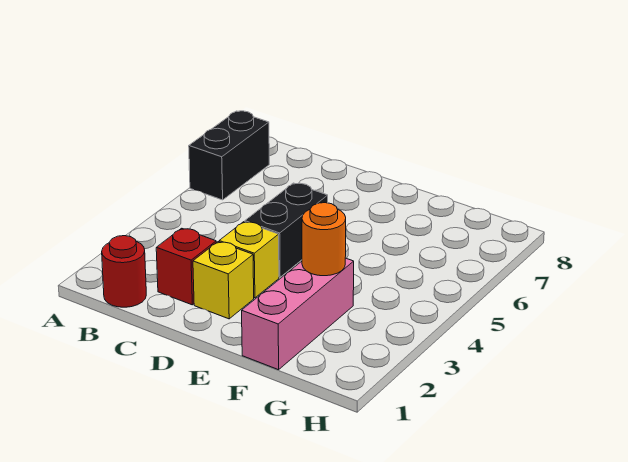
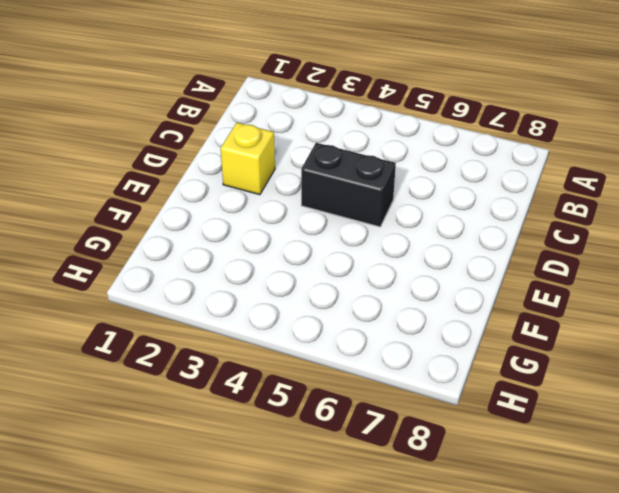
none -> black brick A6:A7 level 1
none -> red round brick B1 level 1

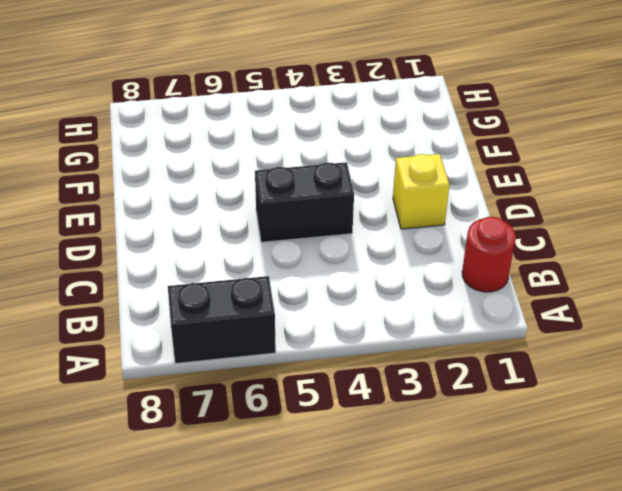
none -> red brick C2 level 1
none -> yellow brick D3 level 1

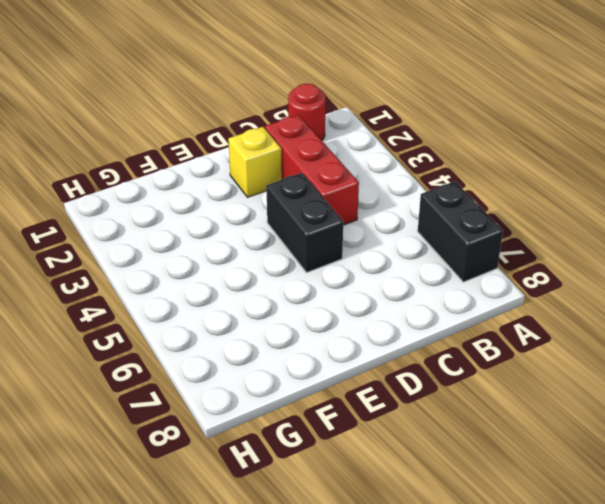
red brick C2:C4 level 1 -> red brick C2 level 1
none -> yellow brick D3 level 1
none -> pink brick F1:F3 level 1

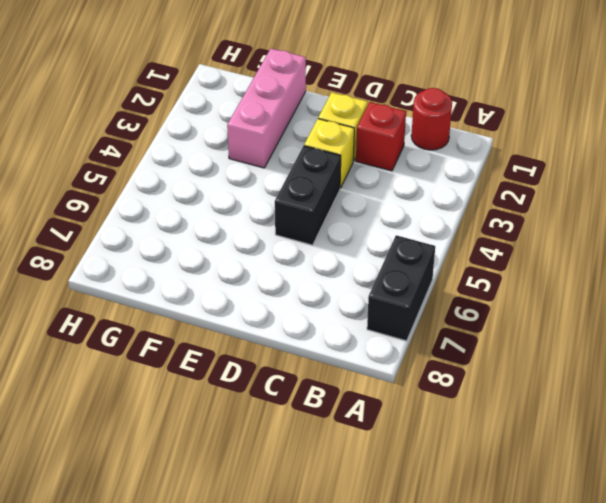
none -> orange round brick F3 level 2

